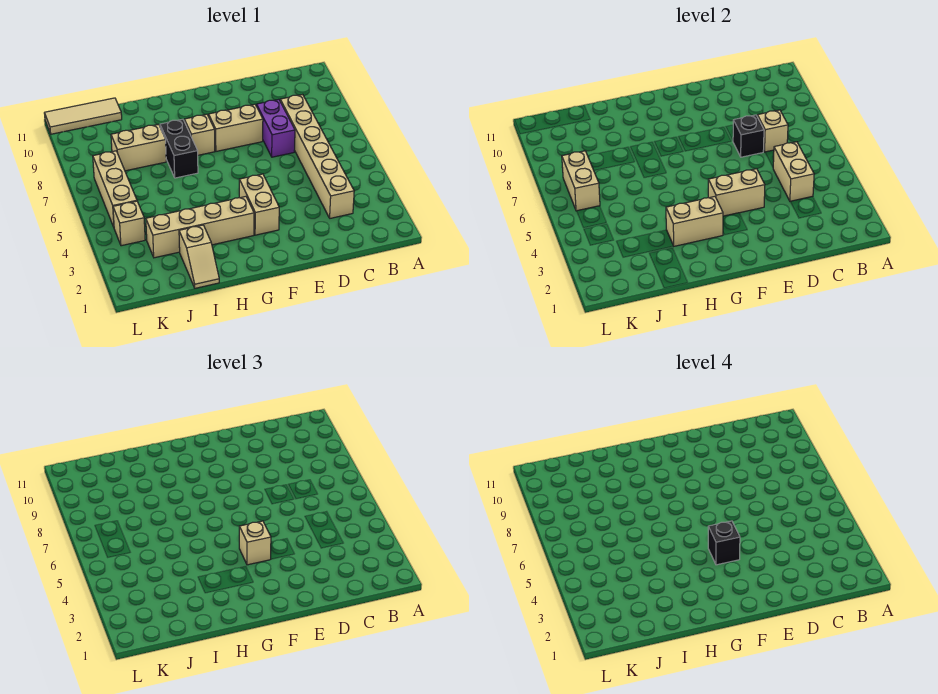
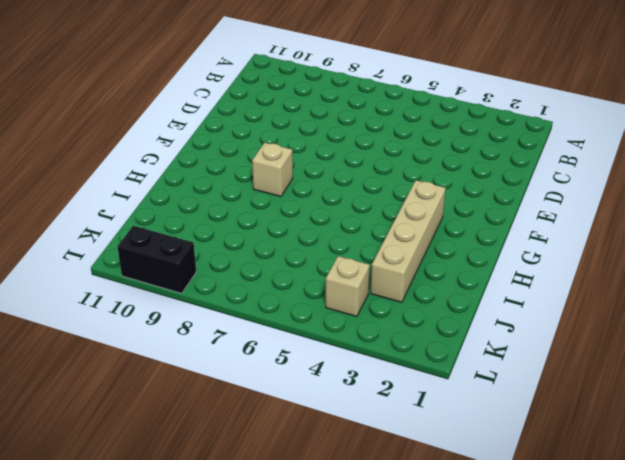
black brick L9:L10 level 1 -> black brick H7:H8 level 1
none -> tan brick C3:C8 level 1
none -> purple brick D7:D8 level 1
none -> tan brick E8:F8 level 1

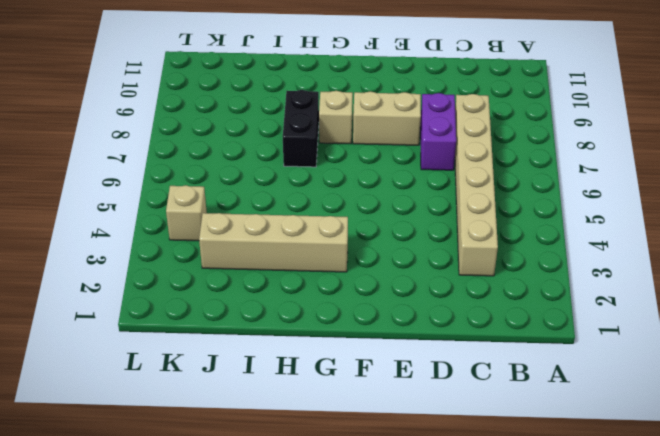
none -> tan brick F3:F4 level 1
none -> tan slope I1:I2 level 1 top 2
none -> tan brick I8:J8 level 1

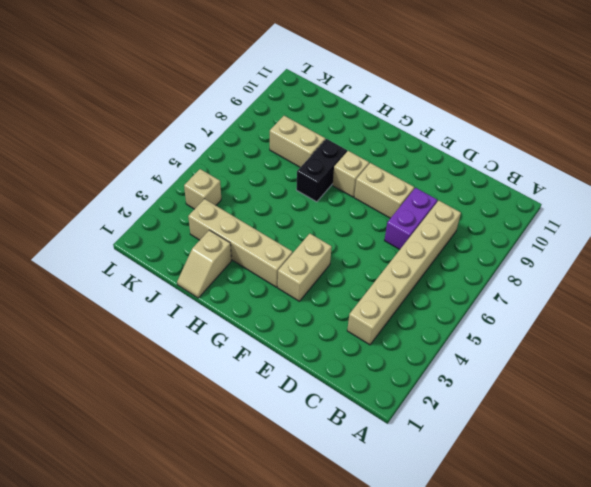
none -> tan tile J11:L11 level 1
none -> tan brick K5:K7 level 1
none -> tan brick C4:C5 level 2

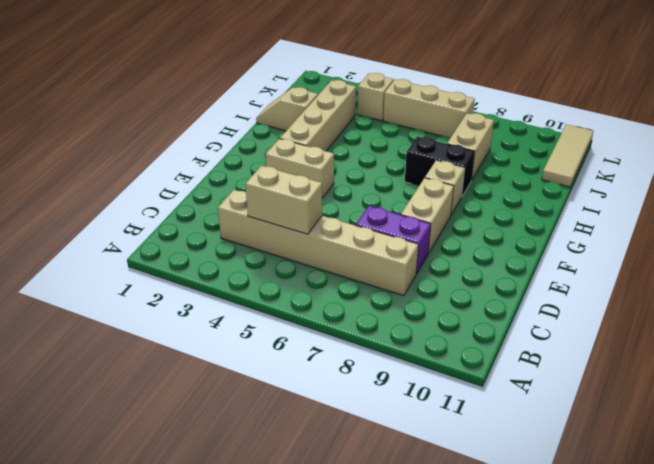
none -> tan brick C7 level 2
none -> black brick D7 level 2
none -> tan brick E4:F4 level 2

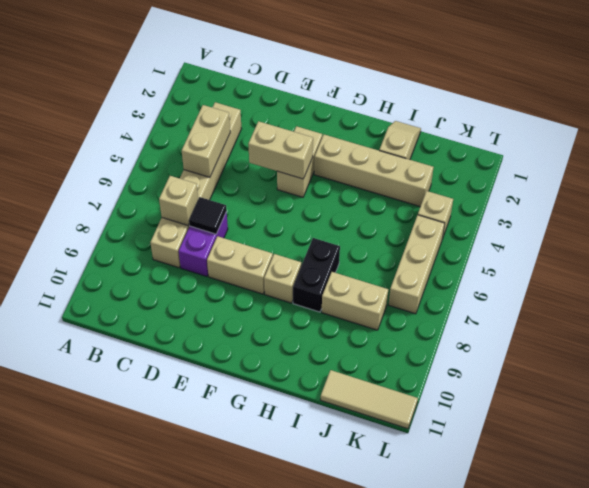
black tile D7 level 2 -> black brick D7 level 2
none -> tan brick G3:H3 level 2
none -> tan brick K6:K7 level 2
none -> tan brick F4 level 3

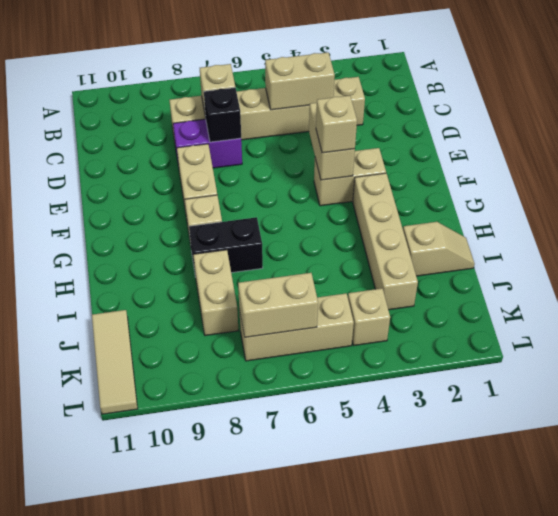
none -> tan brick G3:H3 level 2
none -> black brick F4 level 4

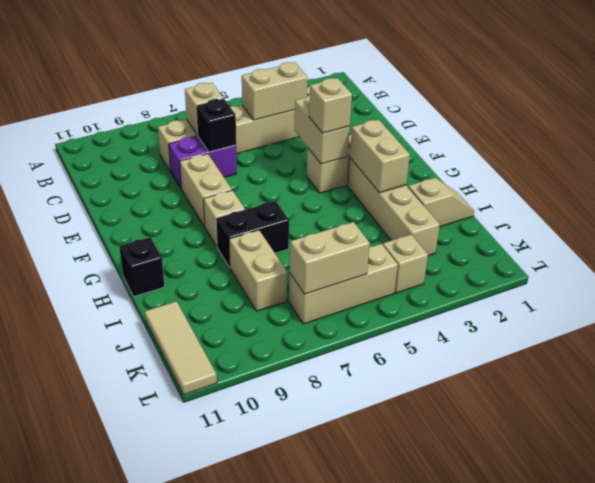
black brick H11 level 1 -> black brick F4 level 4

